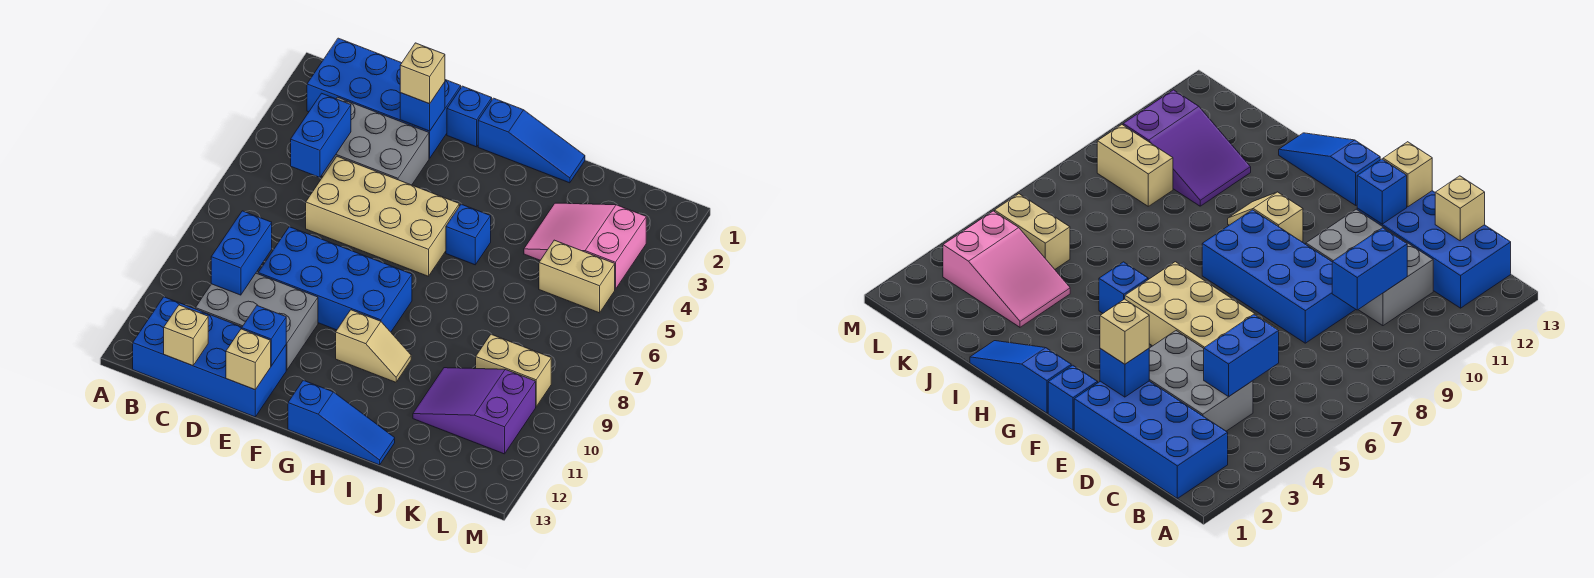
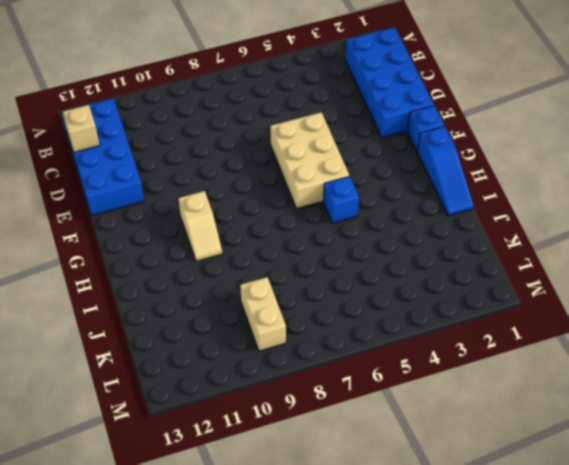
tan brick E5:G6 level 1 -> tan brick D5:G6 level 1
none -> grey brick C3:E4 level 1
none -> grey brick C10:E11 level 1
none -> blue brick D8:G9 level 1

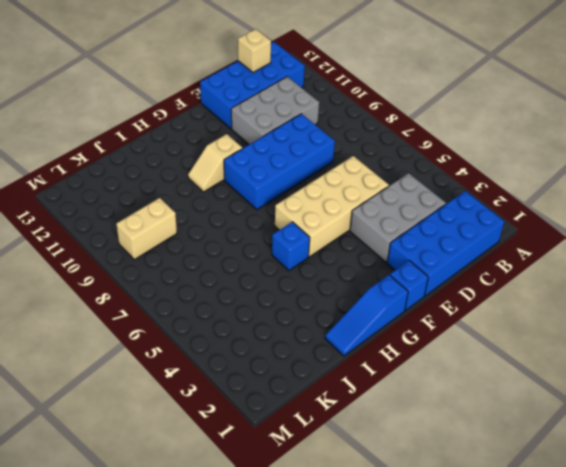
none -> blue slope G13:I13 level 1 top G
none -> pink slope J3:L4 level 1 top L
none -> purple slope J10:L11 level 1 top L

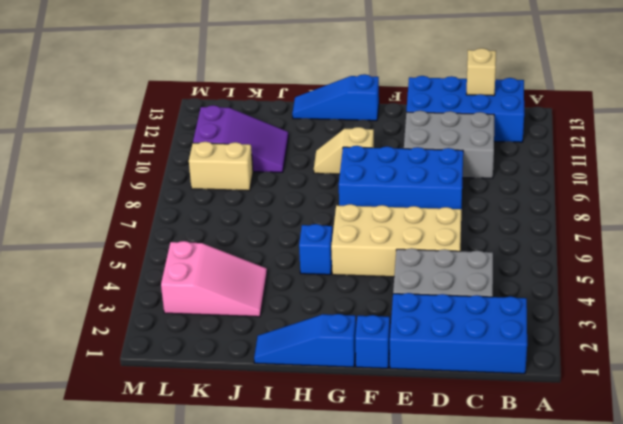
none -> tan brick K5:L5 level 1
none -> blue brick C4:C5 level 2
none -> blue brick C9:C10 level 2

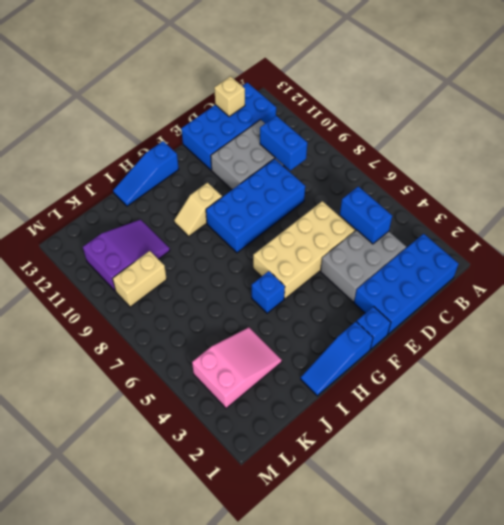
none -> tan brick K5:L5 level 1
none -> blue brick E2 level 2
none -> blue brick E12 level 2

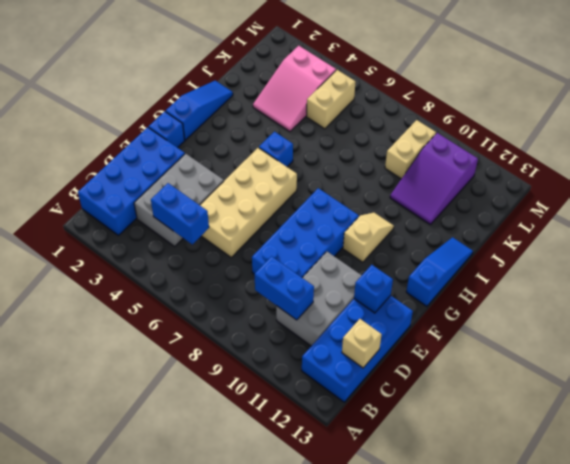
none -> blue brick E2 level 2
none -> tan brick E13 level 2
none -> tan brick E2 level 3

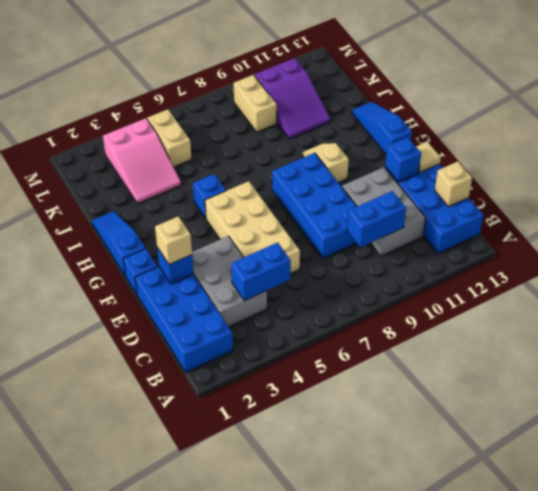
tan tile E13 level 2 -> tan brick E13 level 2

